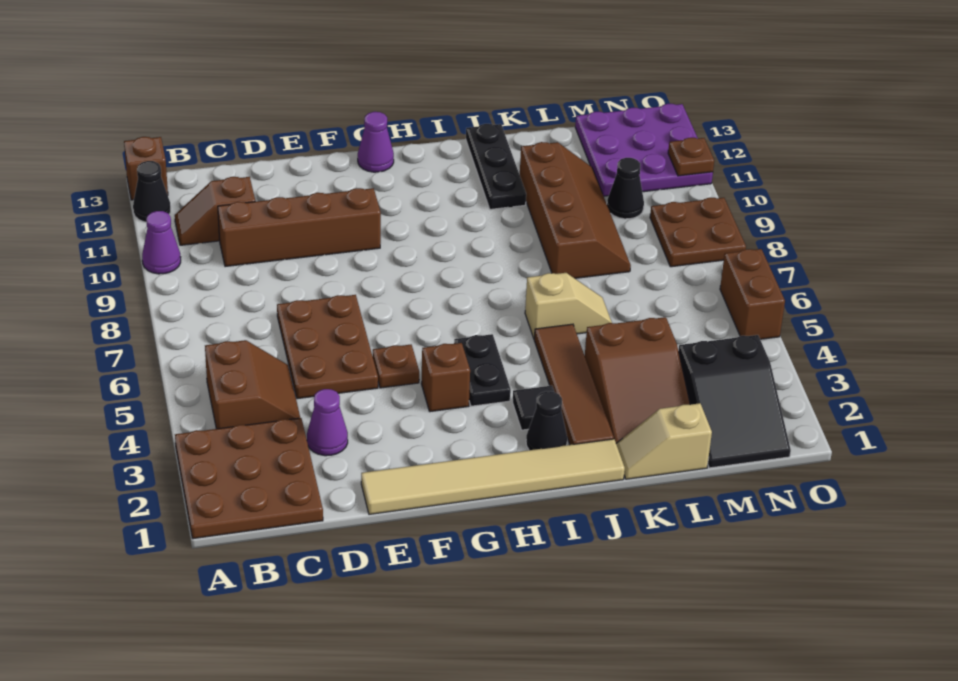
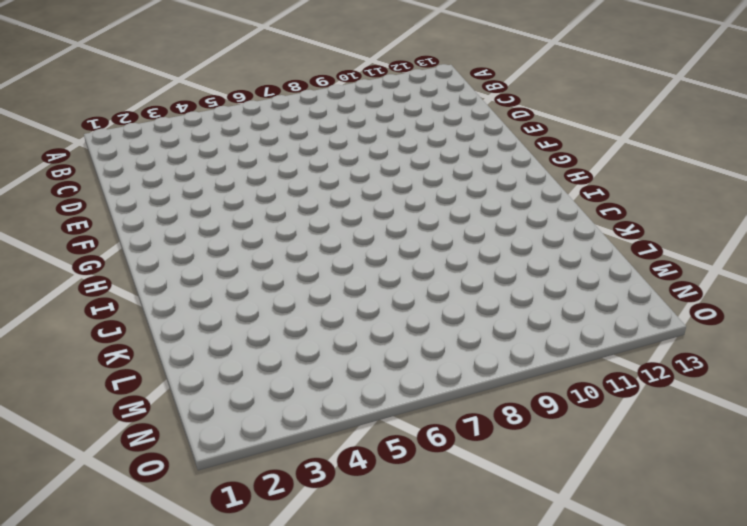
none -> brown plate A1:C3 level 1
none -> purple cone A10 level 1
none -> black cone A12 level 1

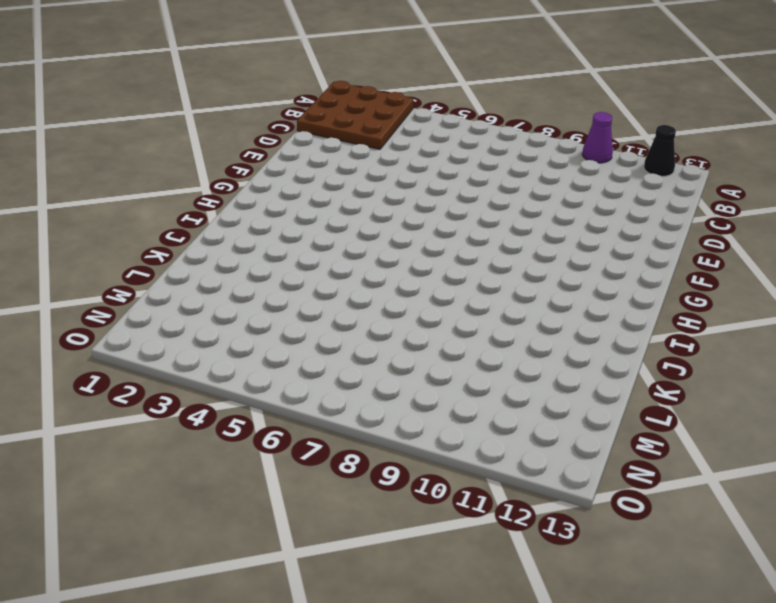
none -> brown brick A13 level 1
none -> brown slope B4:C5 level 1 top B
none -> brown slope B11:C11 level 1 top C

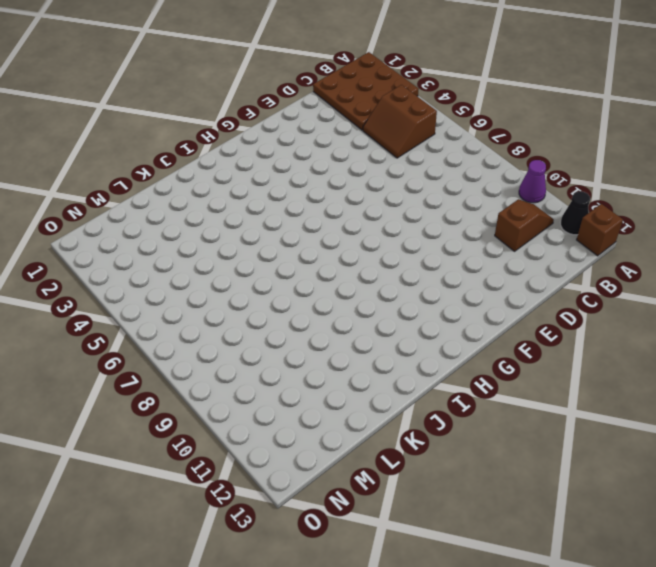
none -> brown brick C10:F10 level 1
none -> purple cone D3 level 1
none -> brown plate D5:E7 level 1

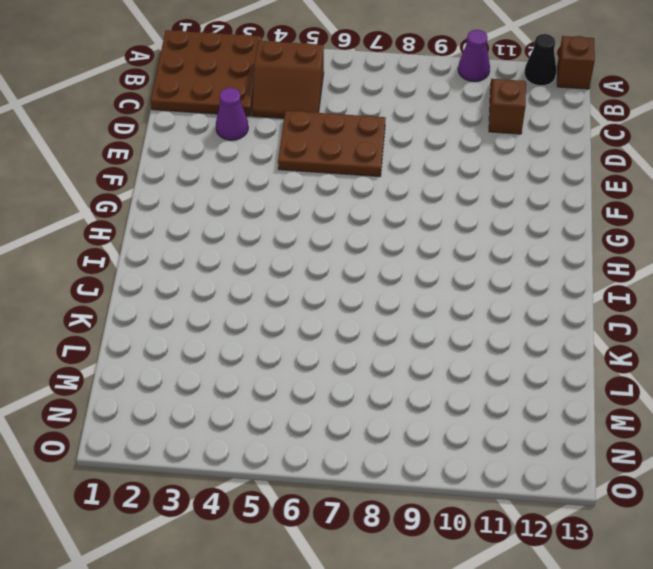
none -> brown brick C10:F10 level 1
none -> tan tile E1:J1 level 1
none -> brown plate F5 level 1

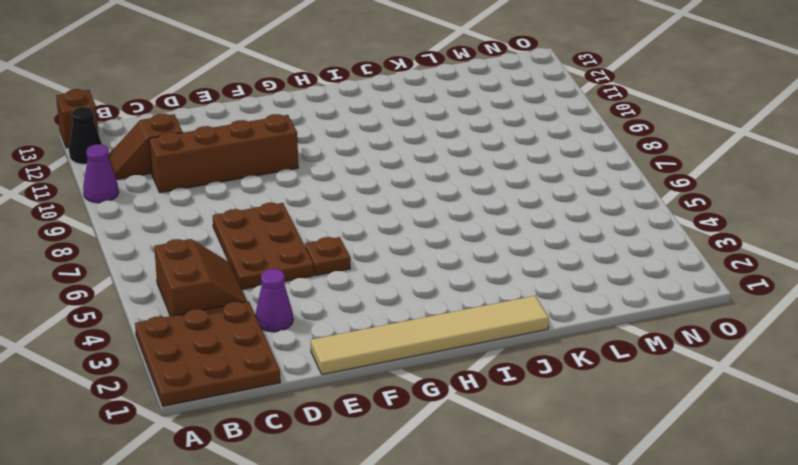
none -> brown brick G4 level 1
none -> purple cone G13 level 1
none -> black plate H4:H5 level 1

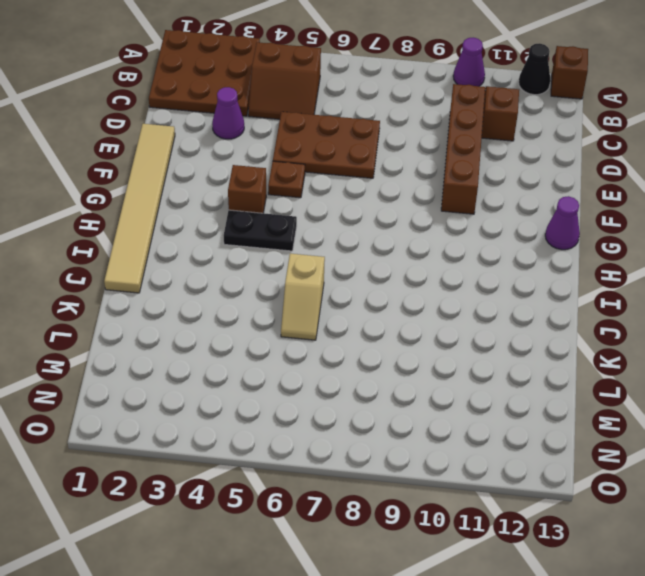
none -> black cone I2 level 1
none -> black tile I3 level 1
none -> brown tile J2:J5 level 1

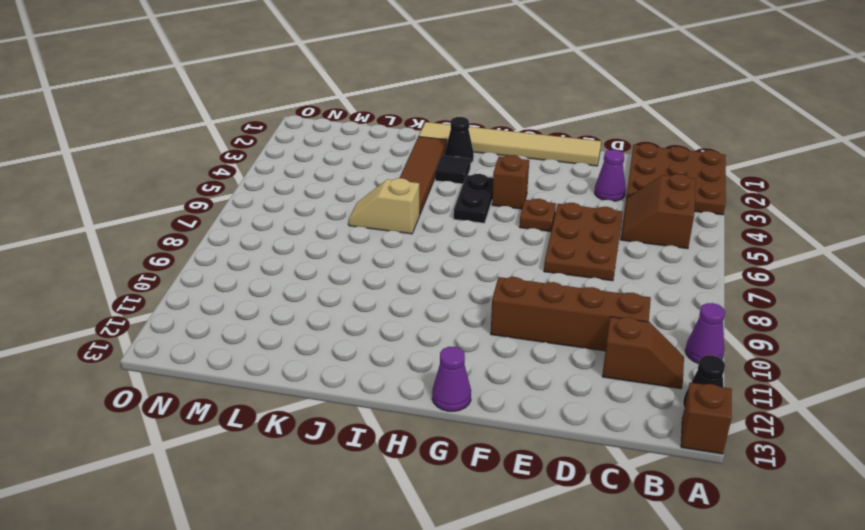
none -> black plate J11:J13 level 1
none -> tan slope K1:L1 level 1 top L
none -> brown slope K2:L4 level 1 top 4

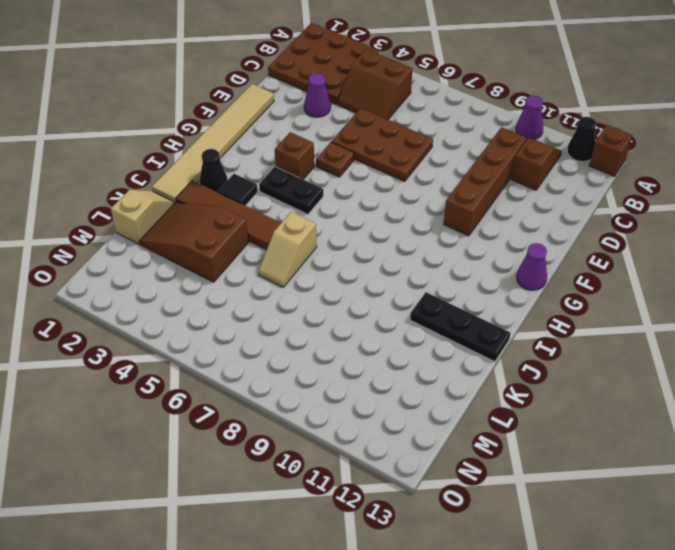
none -> brown slope K8:L11 level 1 top K
none -> black slope M1:N3 level 1 top 3
none -> black cone M10 level 1

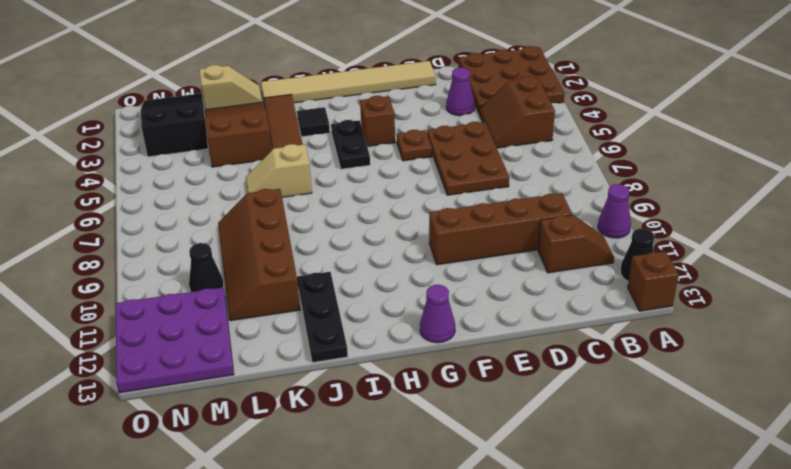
none -> black cone I2 level 1
none -> brown plate N8:O9 level 1
none -> brown brick O5:O6 level 1

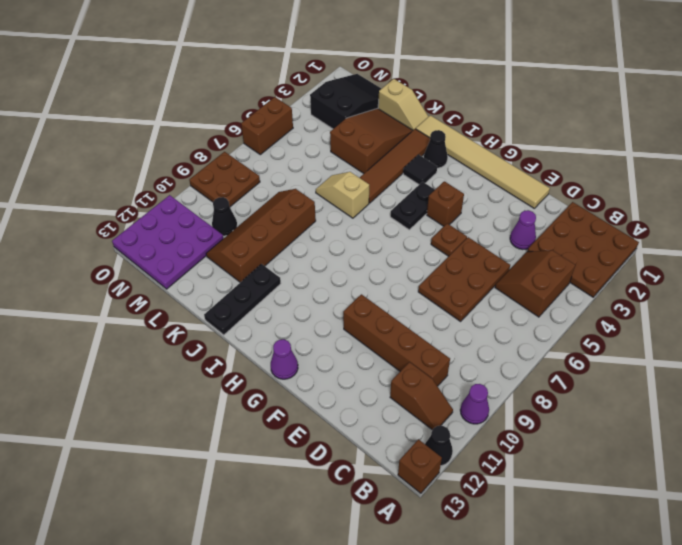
none -> brown plate O11 level 2

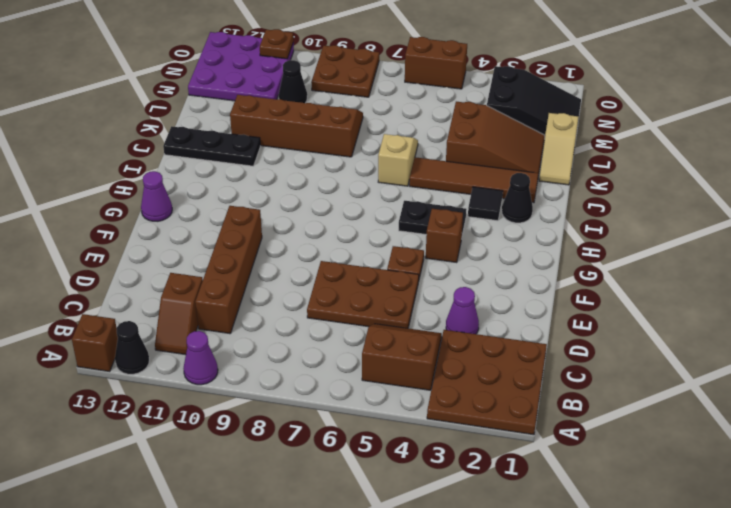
none -> tan tile E1:J1 level 1

